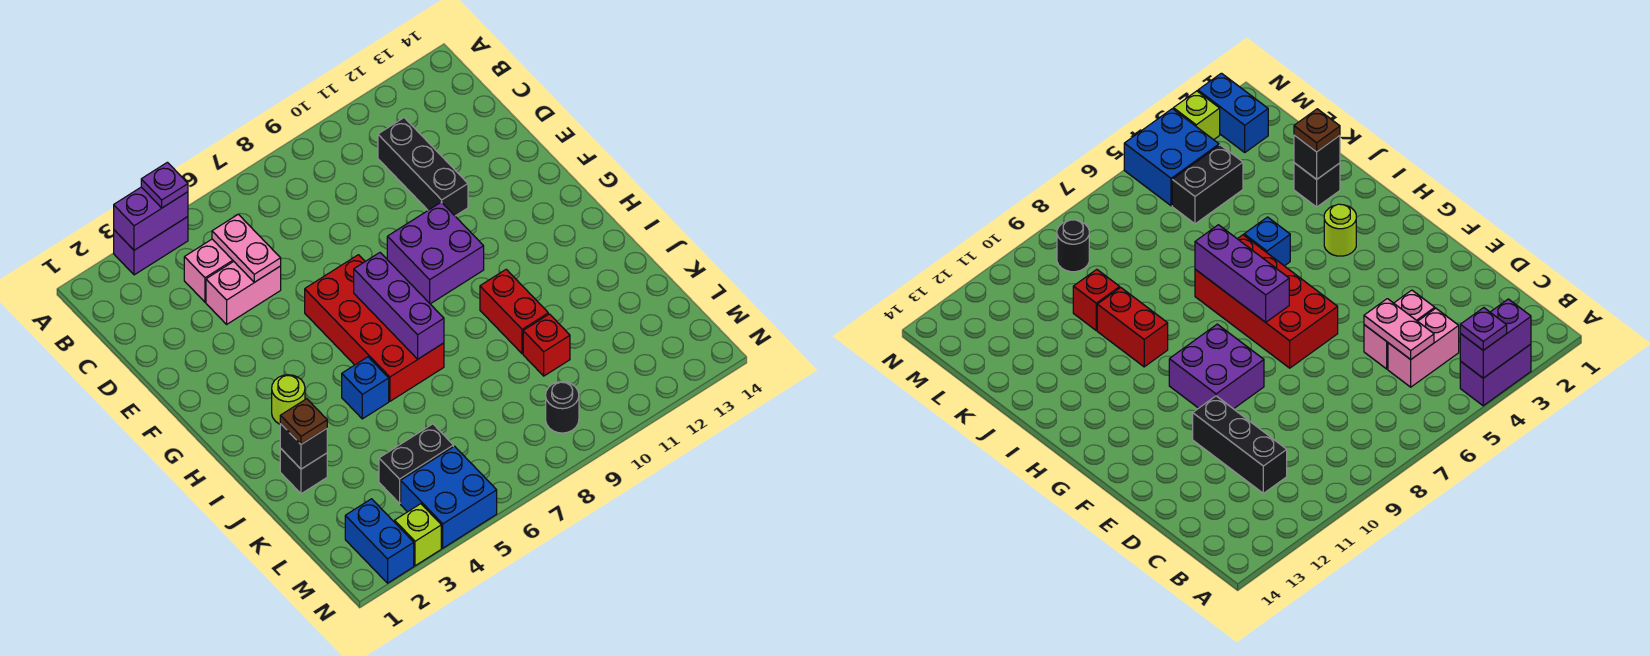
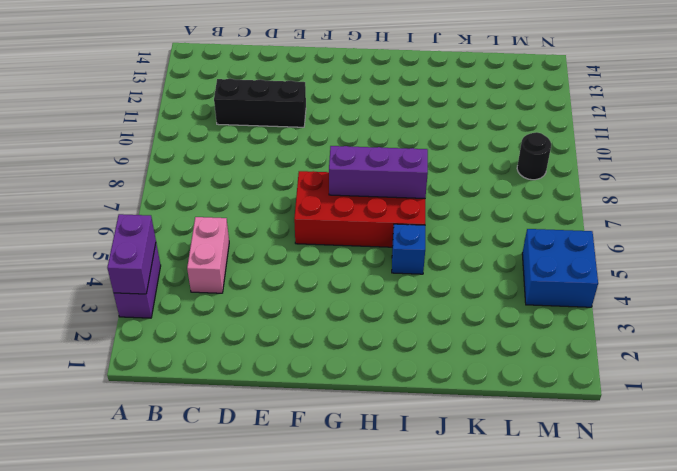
none -> pink brick D4:D5 level 1
none -> purple brick F9:G10 level 1
none -> lime round brick H3 level 1

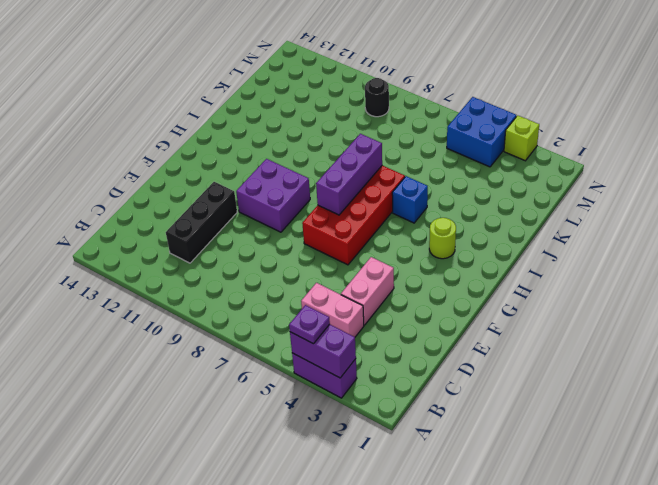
pink brick D4:E4 level 1 -> pink brick D4:D5 level 1
none -> red brick I10:J10 level 1
none -> black brick J2 level 1
none -> red brick K10 level 1

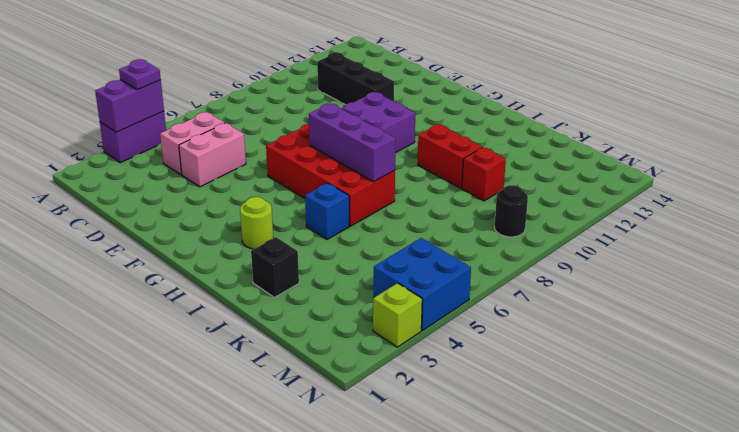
none -> black brick L4:L5 level 1
none -> blue brick M2:N2 level 1
none -> pink plate C5:D5 level 2

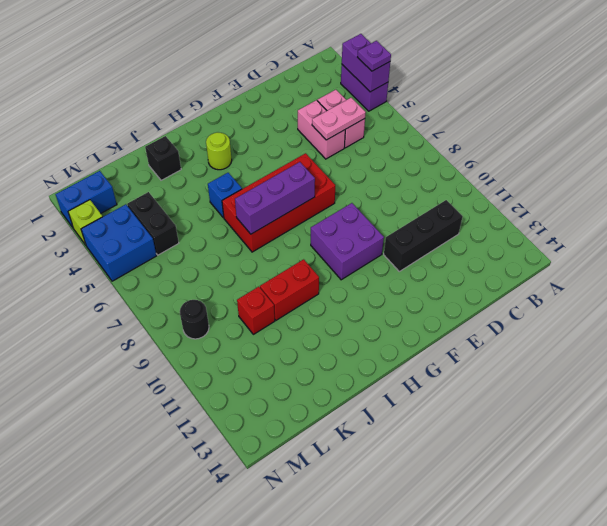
none -> black brick J2 level 2
none -> brown plate J2 level 3

